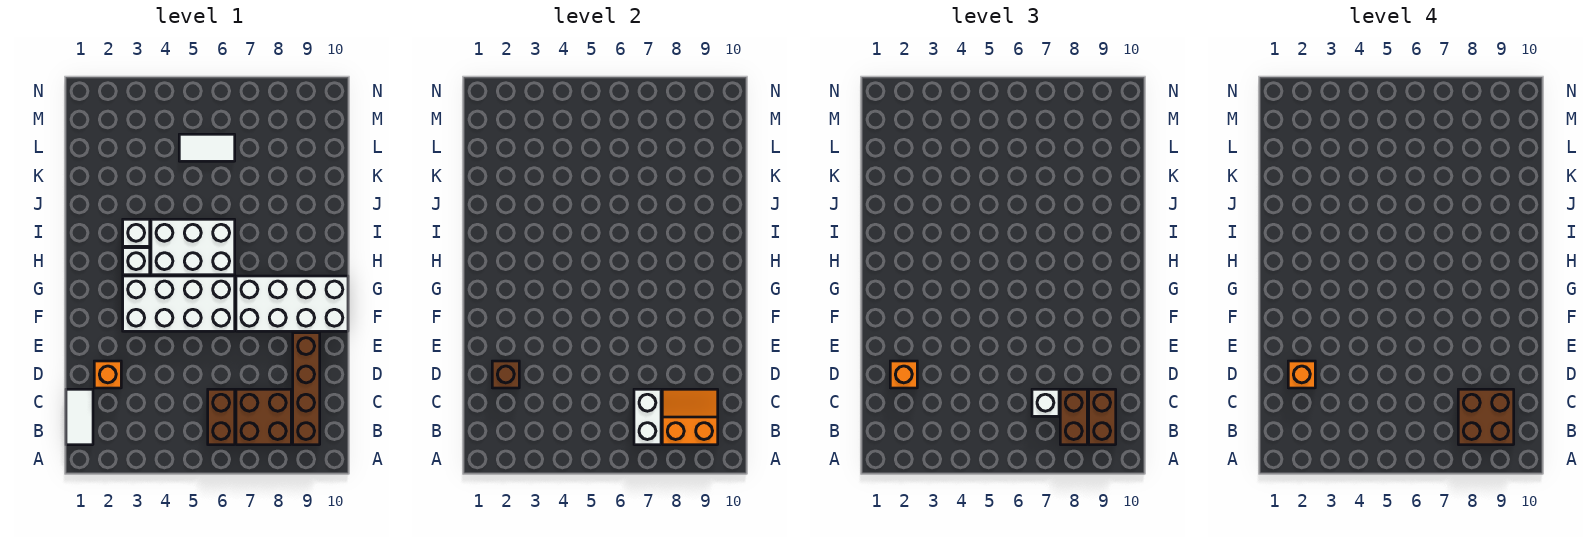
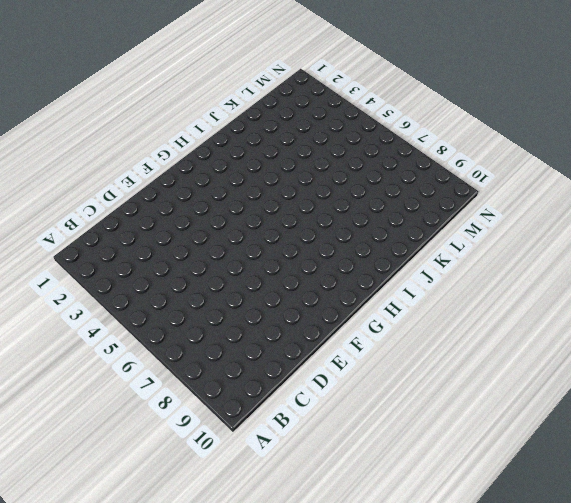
none -> white tile B1:C1 level 1
none -> brown brick B6:C6 level 1
none -> brown brick B7:C8 level 1

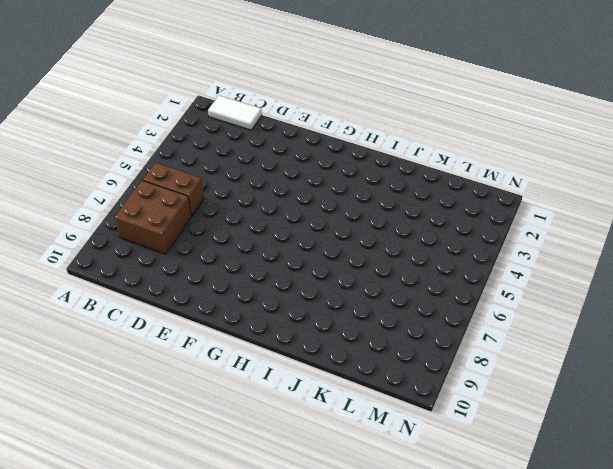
none -> brown brick B9:E9 level 1
none -> orange brick D2 level 1
none -> white brick F3:G6 level 1

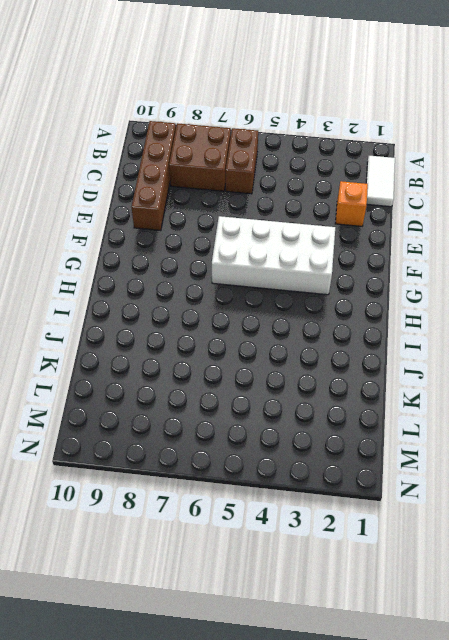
none -> white brick F7:G10 level 1
none -> white brick H3 level 1
none -> white brick H4:I6 level 1

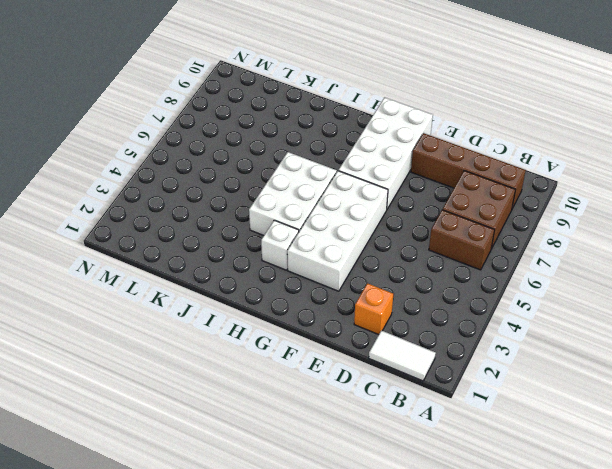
none -> white brick I3 level 1
none -> white tile L5:L6 level 1
none -> white brick B7:C7 level 2

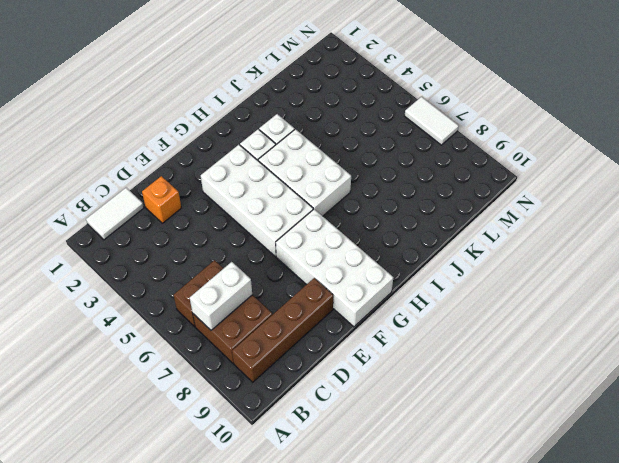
white tile N6:N7 level 1 -> white tile L5:L6 level 1
none -> orange slope B8:C9 level 2 top B
none -> brown brick D2 level 2
none -> brown brick B8:C8 level 3

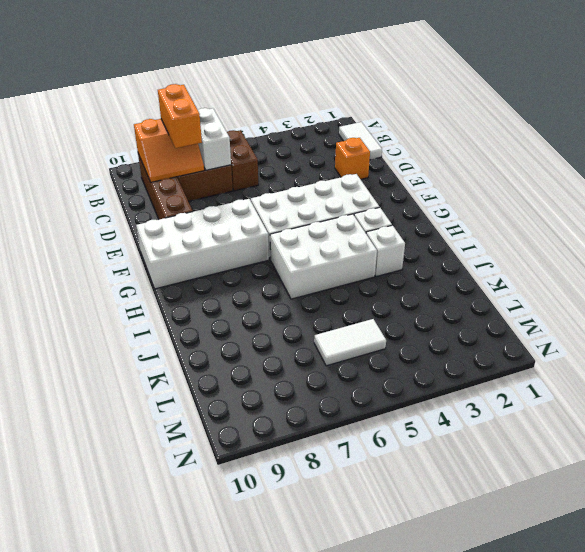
orange brick B8:C8 level 3 -> brown brick B8:C8 level 3
none -> brown brick D2 level 2
none -> brown brick B9:C9 level 3
none -> white brick C7 level 3

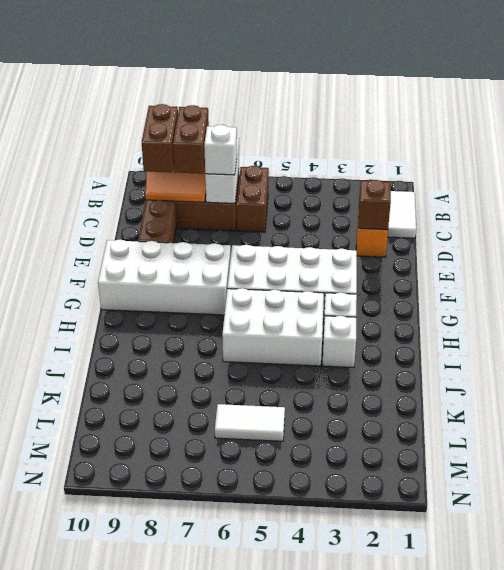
none -> orange brick D2 level 3
none -> brown brick B8:C9 level 4
none -> orange brick D2 level 4

